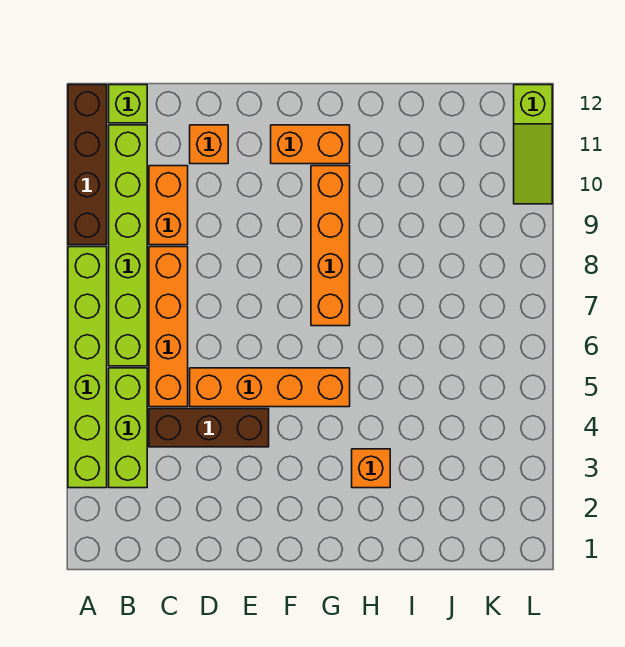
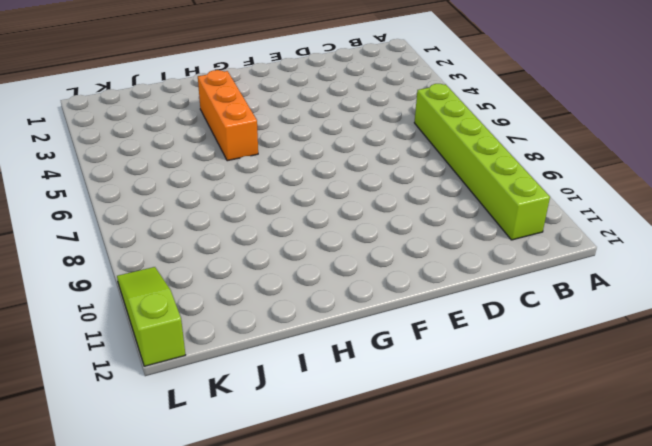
orange brick H3:H5 level 1 -> orange brick H3 level 1
none -> lime brick A3:A8 level 1
none -> brown brick A9:A12 level 1
none -> lime brick B3:B5 level 1

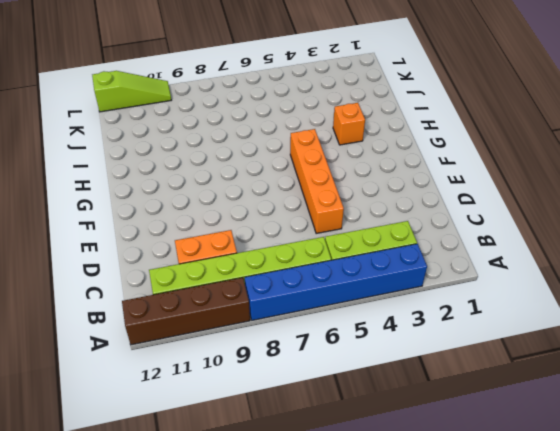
blue brick A3:A8 level 1 -> lime brick A3:A8 level 1
none -> lime brick B12 level 1
none -> brown brick C4:E4 level 1
none -> orange brick C5:C8 level 1

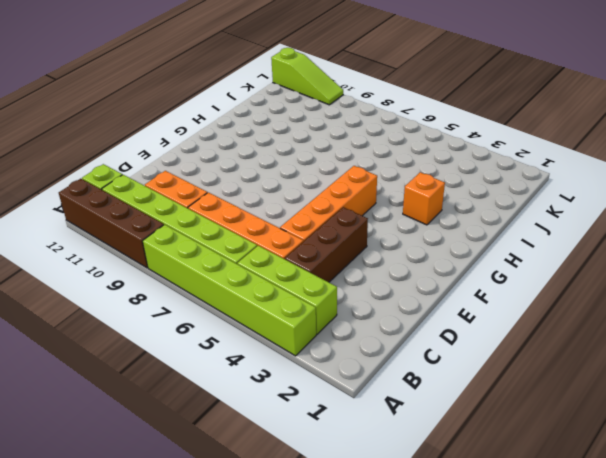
none -> orange brick D11 level 1
none -> orange brick F11:G11 level 1
none -> orange brick G7:G10 level 1

